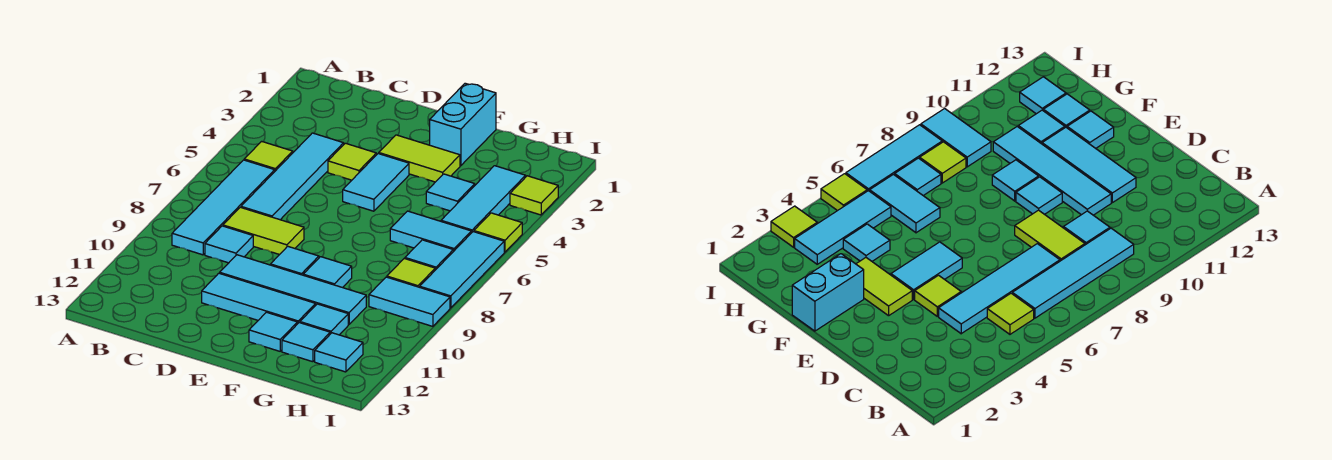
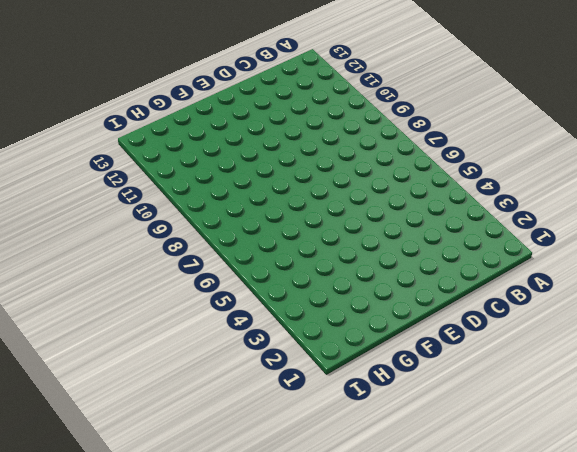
none -> lime tile B5 level 1
none -> cyan tile B6:B9 level 1
none -> cyan tile C4:C7 level 1

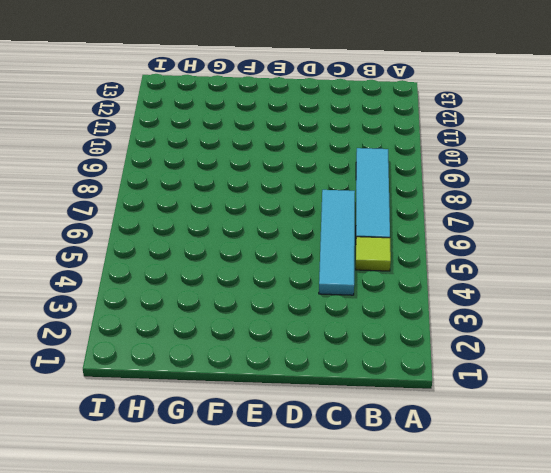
none -> lime tile C8:D8 level 1
none -> cyan tile C9 level 1
none -> lime tile D4 level 1

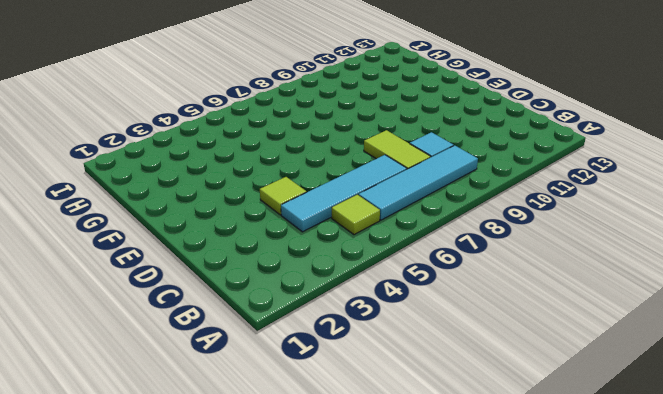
none -> cyan tile D10:G10 level 1
none -> cyan tile D11:F11 level 1
none -> lime tile E3:F3 level 1

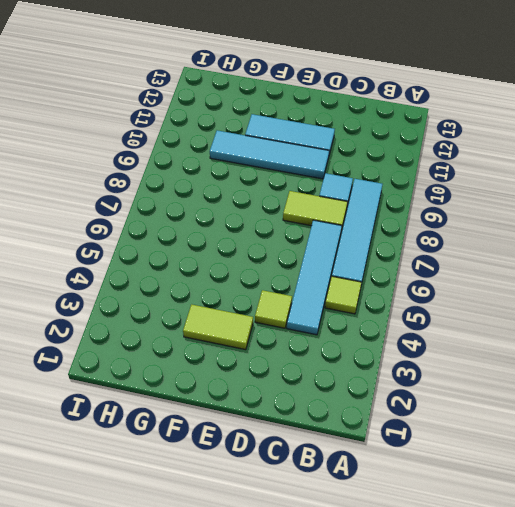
none -> cyan tile E4:E5 level 1
none -> cyan tile E9 level 1
none -> cyan brick F1:F2 level 1

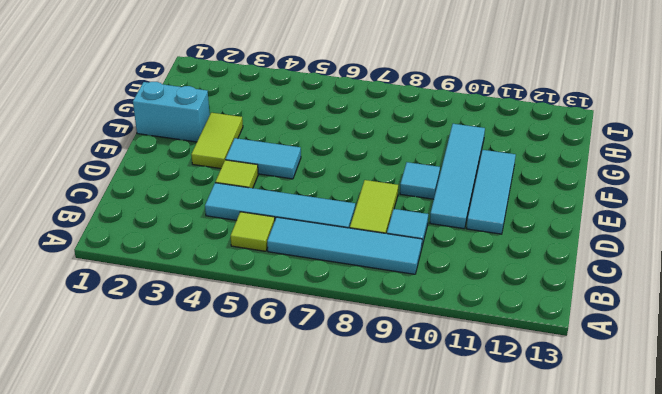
none -> cyan tile F9 level 1
none -> cyan tile F12 level 1
none -> cyan tile G4 level 1

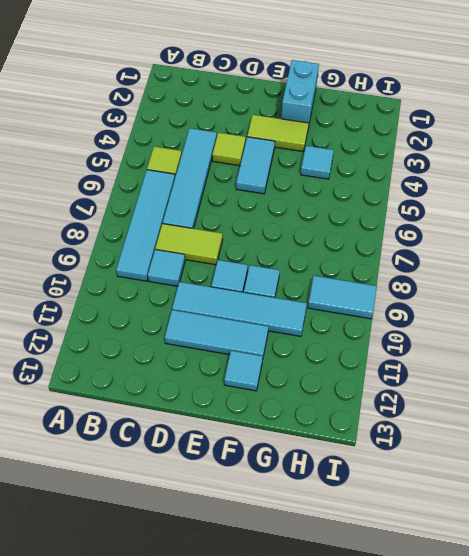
none -> cyan tile G6:H6 level 1
none -> cyan tile G11 level 1
none -> cyan tile G12 level 1

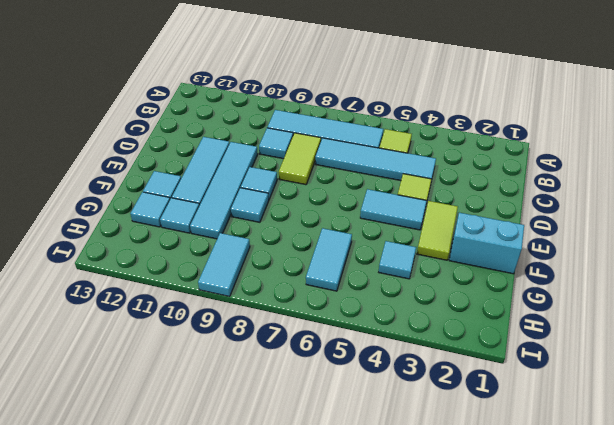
none -> cyan tile H3:H5 level 1
none -> cyan tile H7 level 1
none -> lime tile H8 level 1

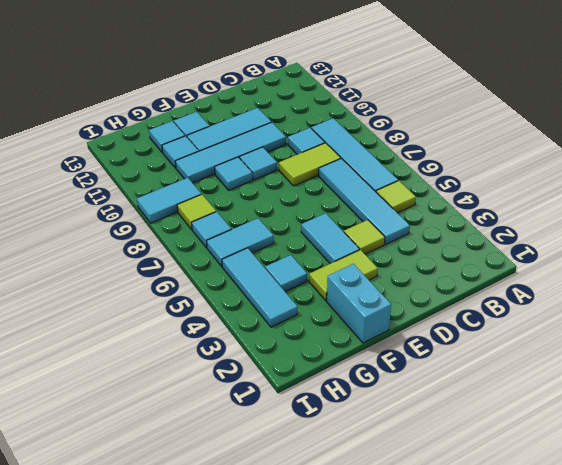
none -> cyan tile H12 level 1
none -> lime tile I3 level 1
none -> lime tile I5 level 1

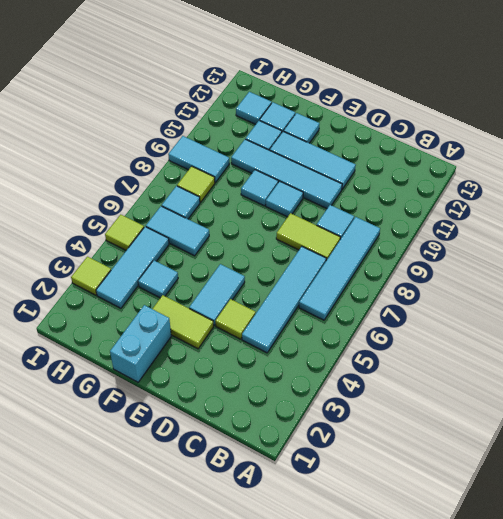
none -> lime tile B5 level 1
none -> cyan tile I6:I8 level 1

